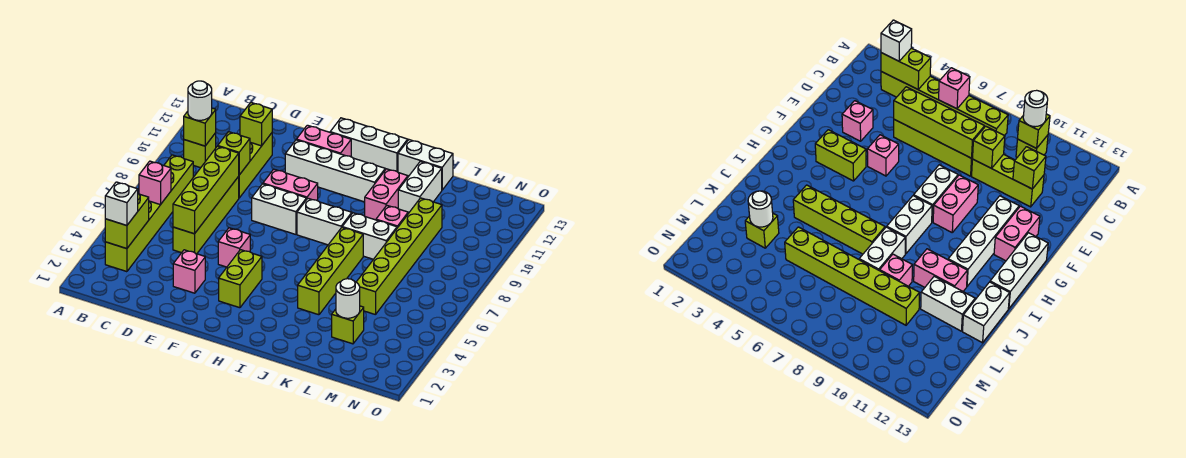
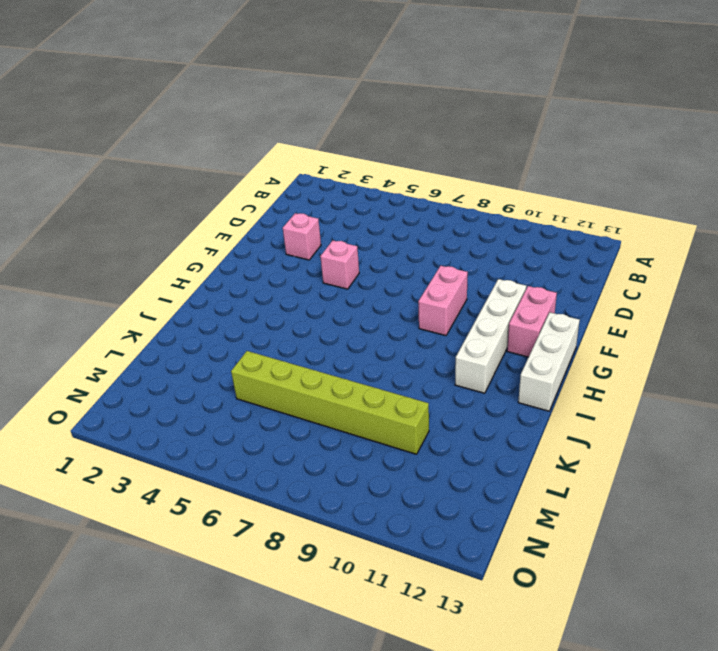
none -> lime brick B3:B8 level 1
none -> lime brick B10 level 1
none -> lime brick D5:D8 level 1
none -> lime brick D9:D11 level 1

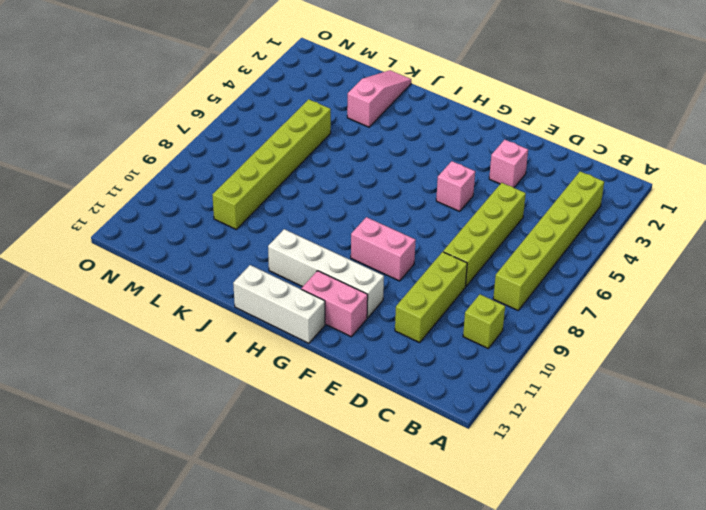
pink slope K1:K3 level 1 top 3 -> none
none -> white brick F8:G8 level 1
none -> lime brick G3:G4 level 1
none -> white brick H8:I8 level 1
none -> lime brick J4:J7 level 1

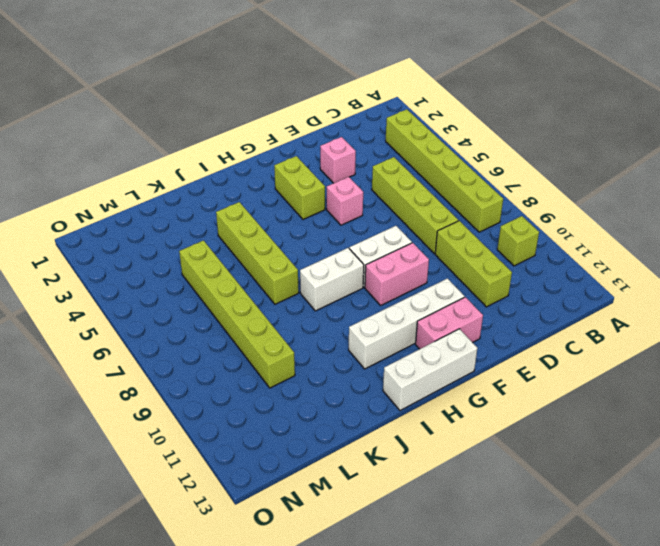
none -> white brick J8:K8 level 1
none -> pink brick J10:J11 level 1
none -> white brick J13:K13 level 1
none -> pink brick K9 level 1

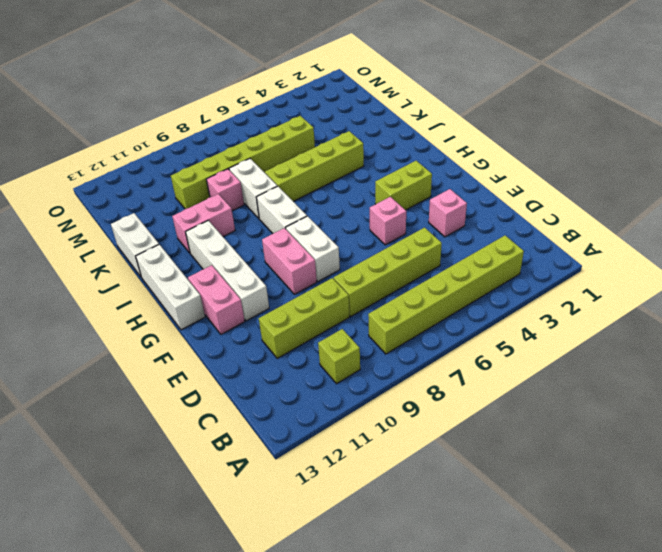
none -> white brick K11:K12 level 1
none -> lime brick L3 level 1
none -> lime brick B3:B4 level 2
none -> pink brick B6 level 2

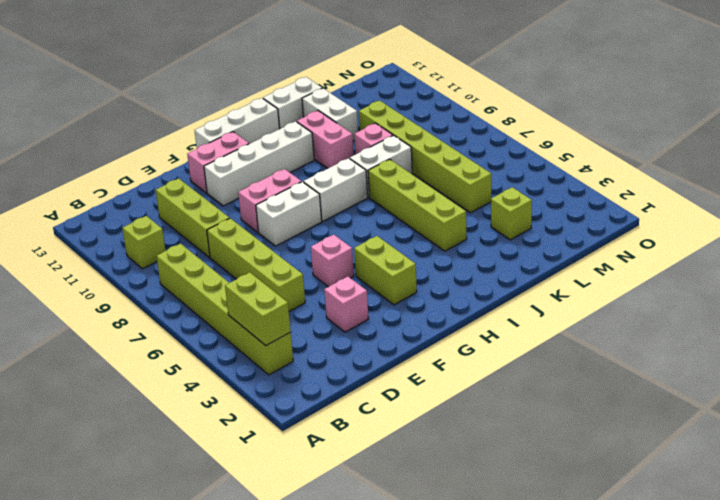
none -> pink brick B6 level 2
none -> lime brick B10 level 2
none -> lime brick D5:D8 level 2
none -> lime brick D9 level 2

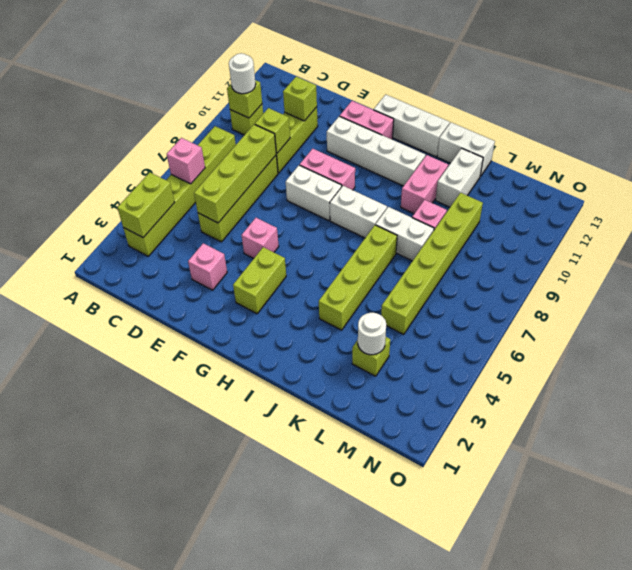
none -> white brick B3 level 3

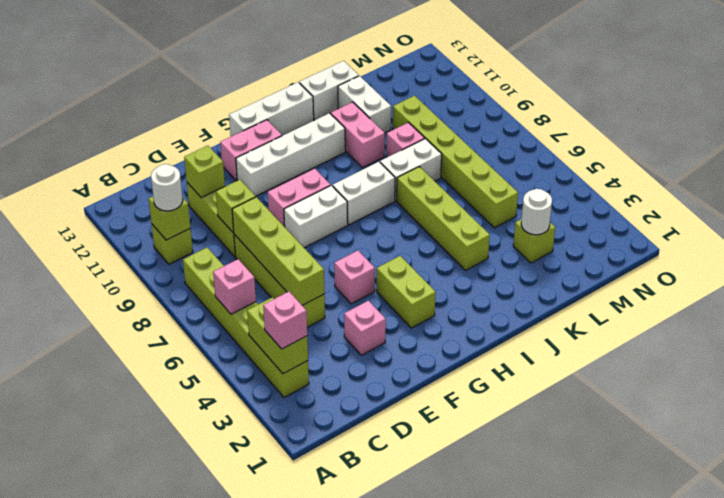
pink brick B3 level 3 -> white brick B3 level 3

